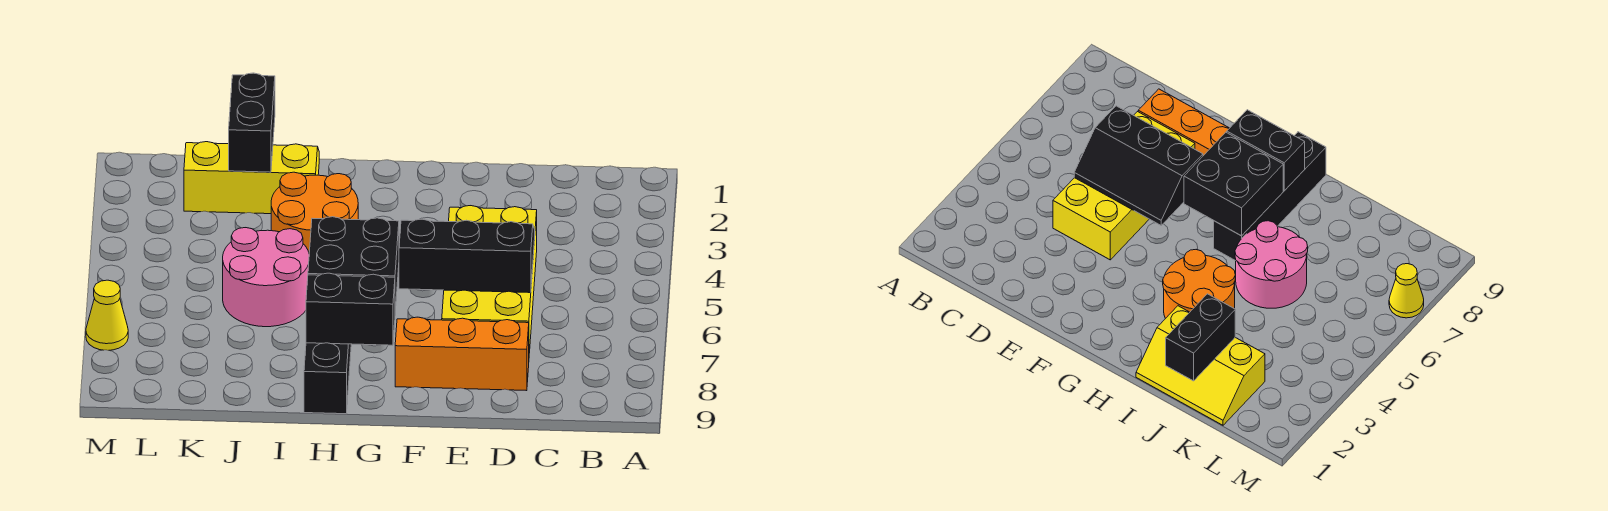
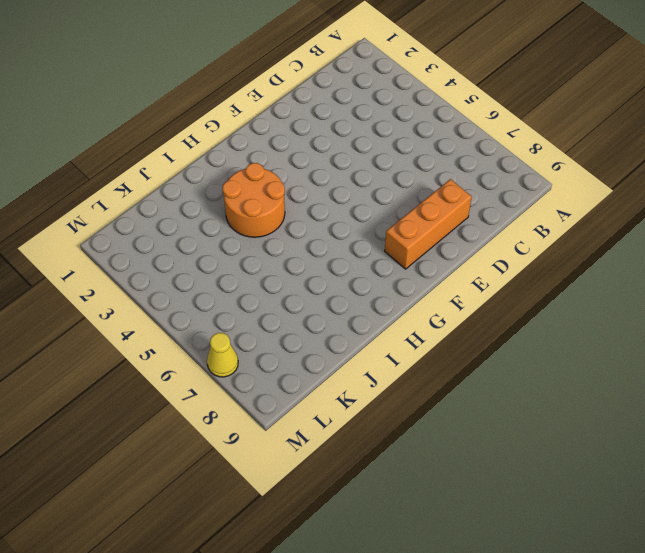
none -> yellow brick D4:E7 level 1
none -> black brick H6:H9 level 1

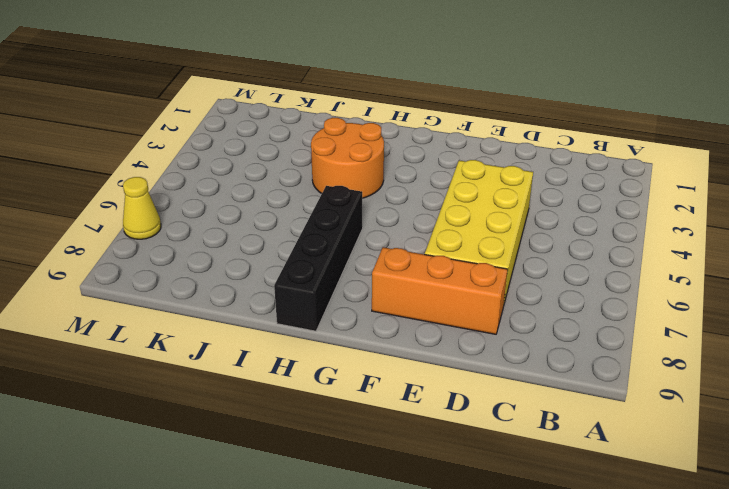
none -> yellow slope I1:K2 level 1 top 2
none -> pink round brick I5:J6 level 1

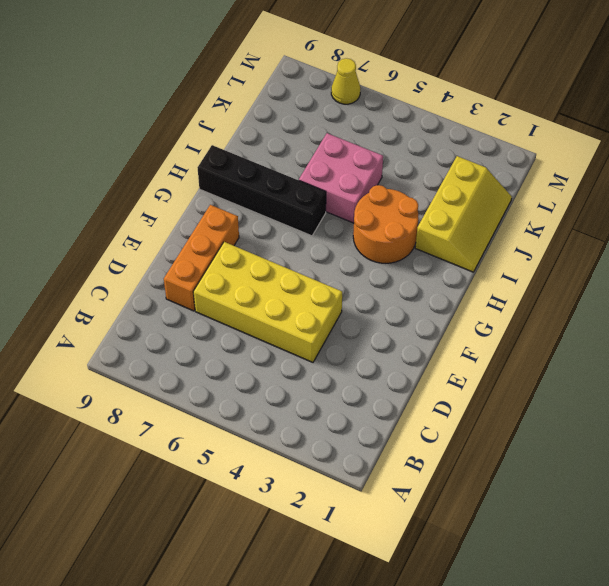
pink brick I5:J6 level 1 -> pink round brick I5:J6 level 1
none -> black slope D5:F6 level 2 top 6
none -> black brick G6:H7 level 2

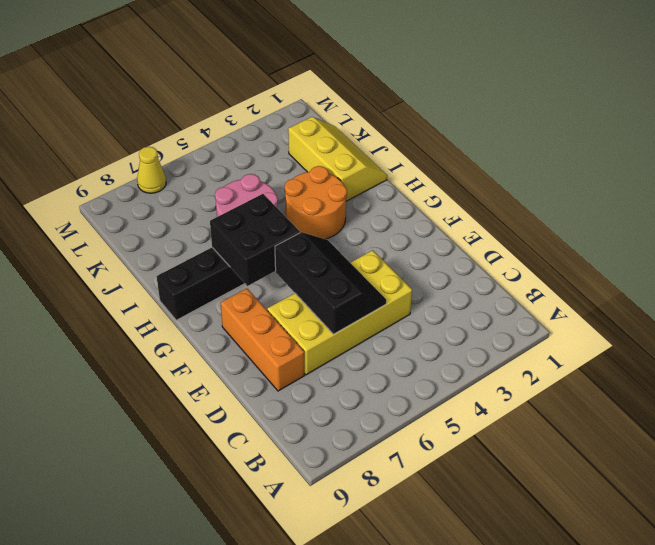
none -> black brick G8:H8 level 2
none -> black brick J1:J2 level 2

